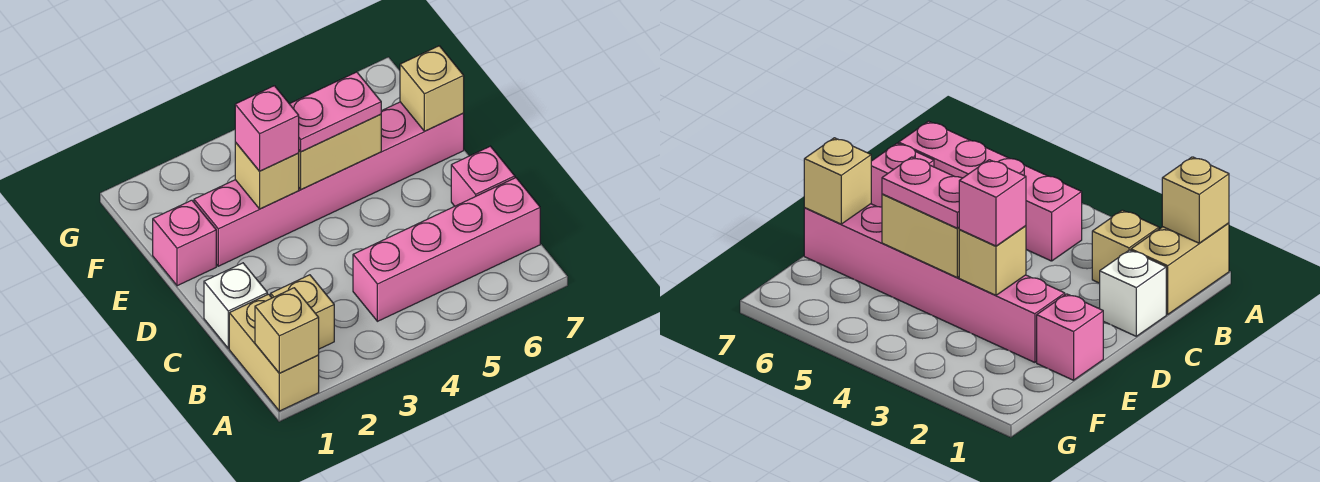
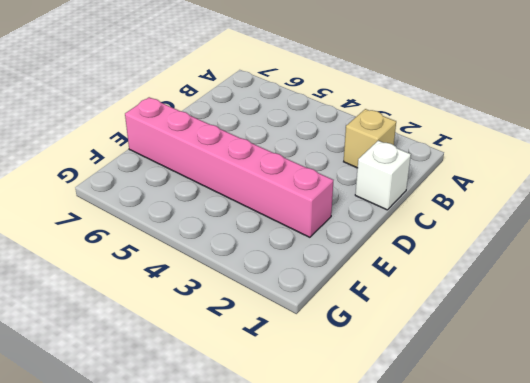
none -> tan brick A1:B1 level 1
none -> pink brick B4:B7 level 1
none -> pink brick C7 level 1

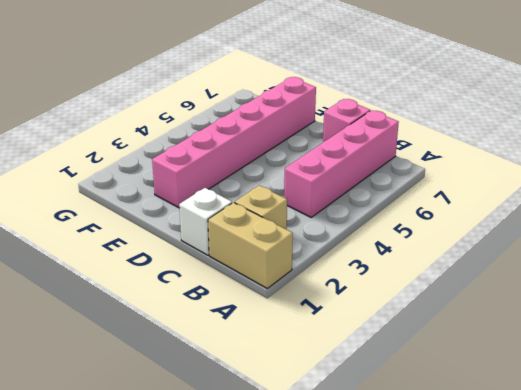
none -> pink brick E1 level 1
none -> tan brick A1 level 2
none -> tan brick E3 level 2

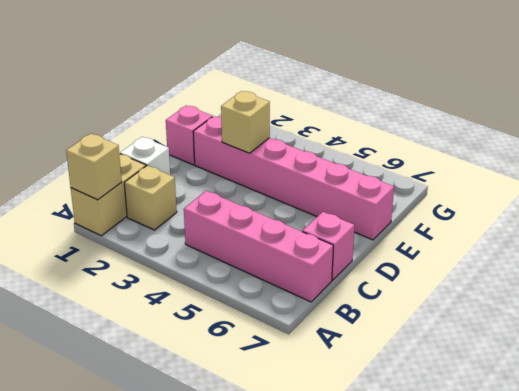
none -> tan brick E4:E5 level 2
none -> tan brick E7 level 2
none -> pink brick E3 level 3

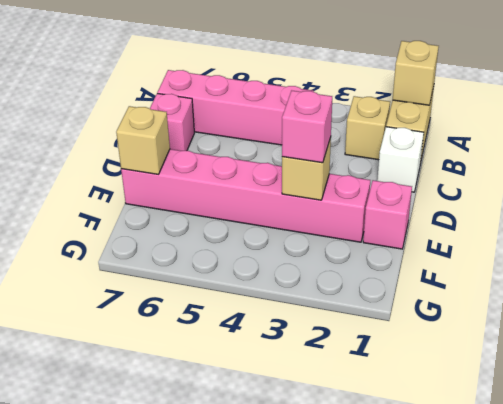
none -> tan brick E4:E5 level 2
none -> pink plate E4:E5 level 3

